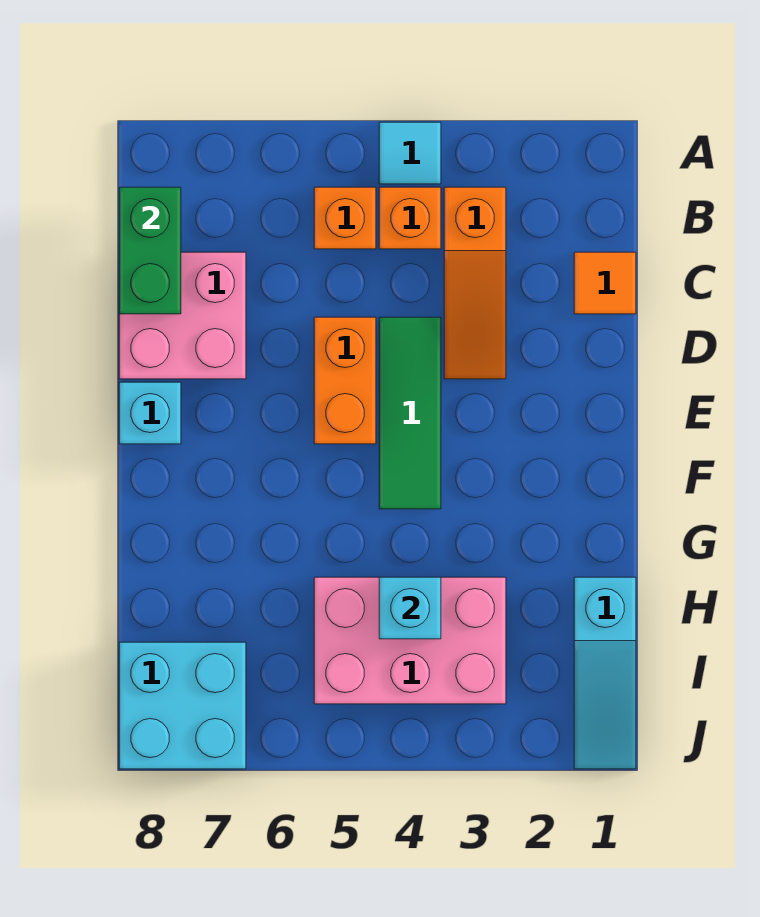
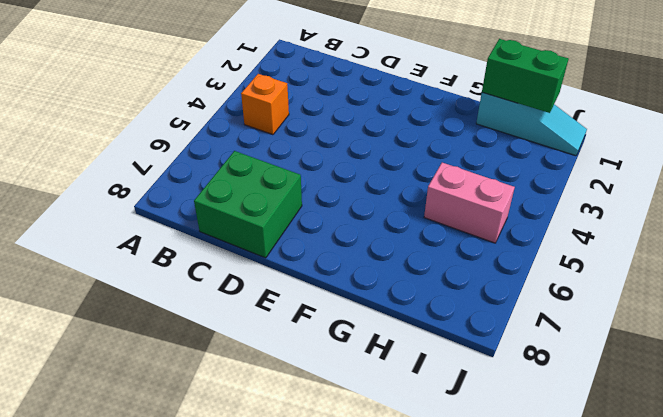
green brick C7:D8 level 1 -> pink brick C7:D8 level 1
green brick H1:I1 level 2 -> green brick B8:C8 level 2
pink brick H5:I5 level 1 -> pink brick H3:I5 level 1
none -> cyan tile A4 level 1
none -> orange slope B3:D3 level 1 top B
none -> orange brick B5 level 1

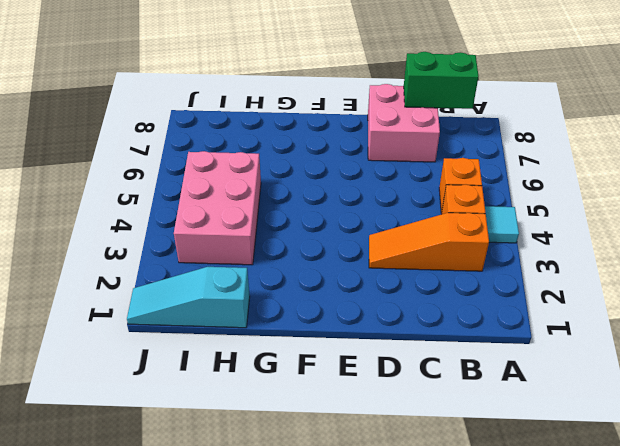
none -> orange tile C1 level 1
none -> green tile D4:F4 level 1
none -> orange brick D5:E5 level 1

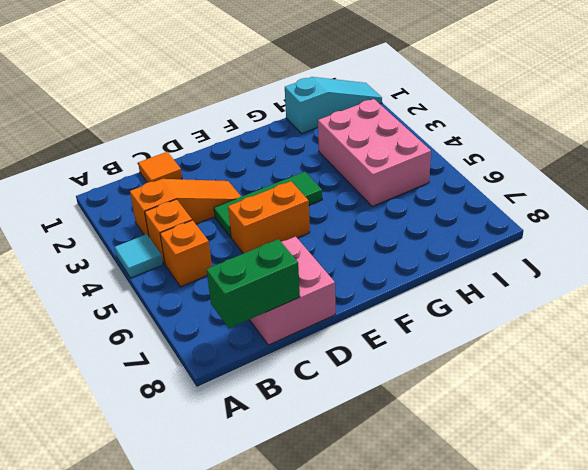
none -> cyan brick E8 level 1
none -> cyan brick I7:J8 level 1
none -> cyan brick H4 level 2

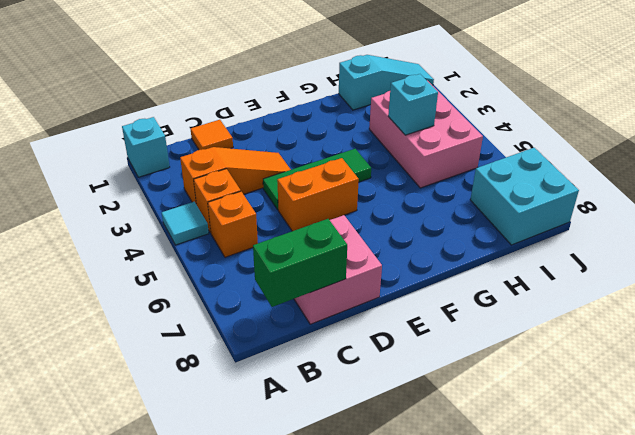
cyan brick A1 level 1 -> cyan brick E8 level 1

